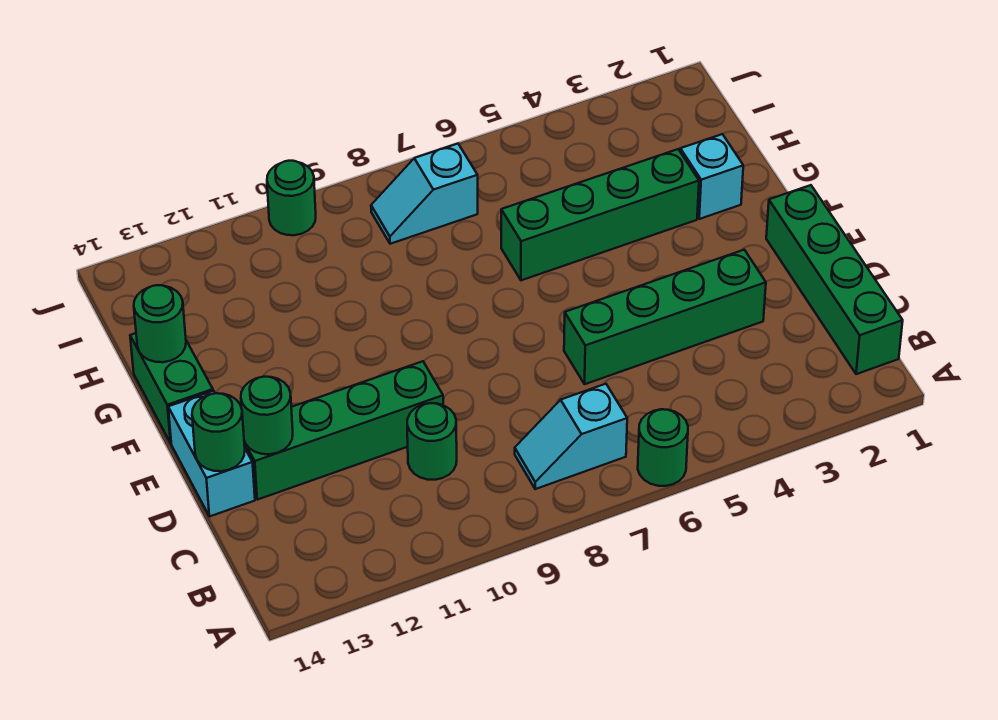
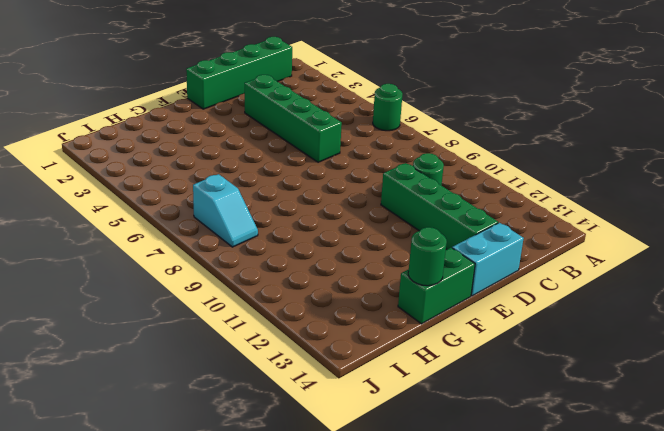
none -> cyan slope B7:B8 level 1 top 7
none -> cyan brick G2 level 1
none -> green brick G3:G6 level 1

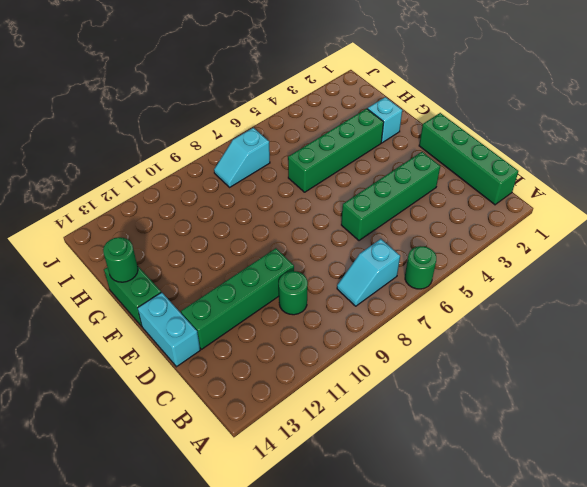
none -> green round brick J10 level 1
none -> green round brick D13 level 2
none -> green round brick D14 level 2

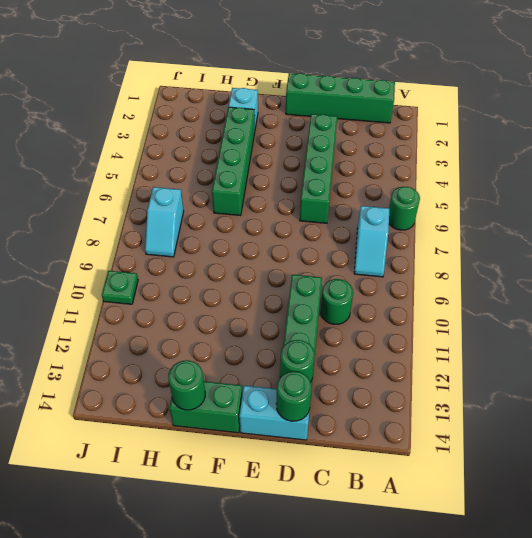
green plate J10 level 1 -> green round brick J10 level 1

